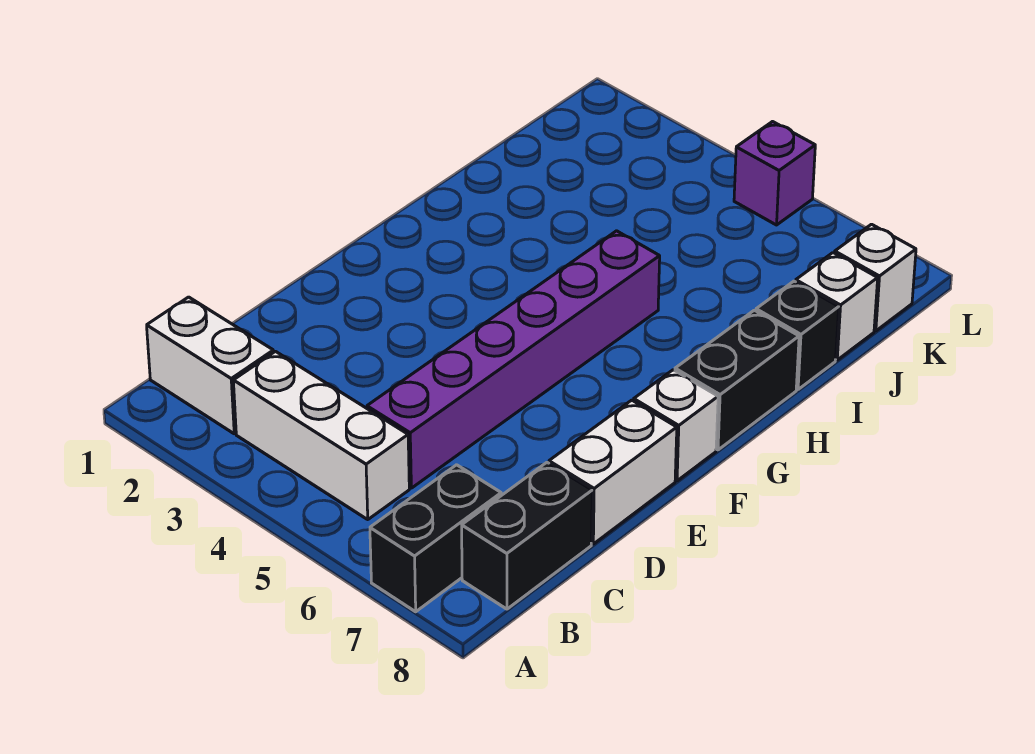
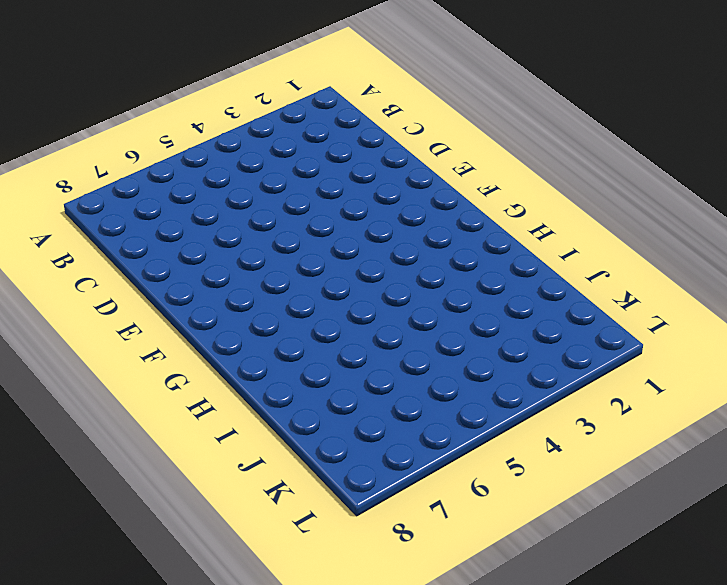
none -> black brick A7:B7 level 1
none -> white brick B1:B2 level 1
none -> white brick B3:B5 level 1

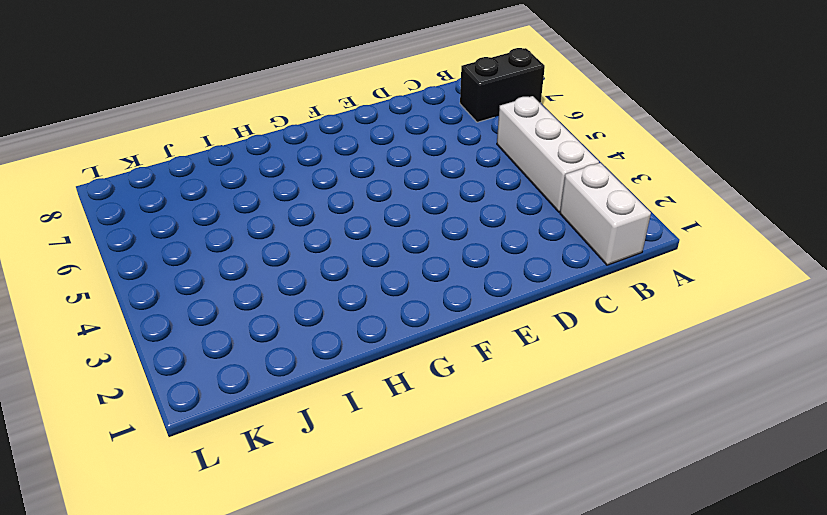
none -> black brick B8:C8 level 1
none -> purple brick C5:H5 level 1
none -> white brick D8:E8 level 1

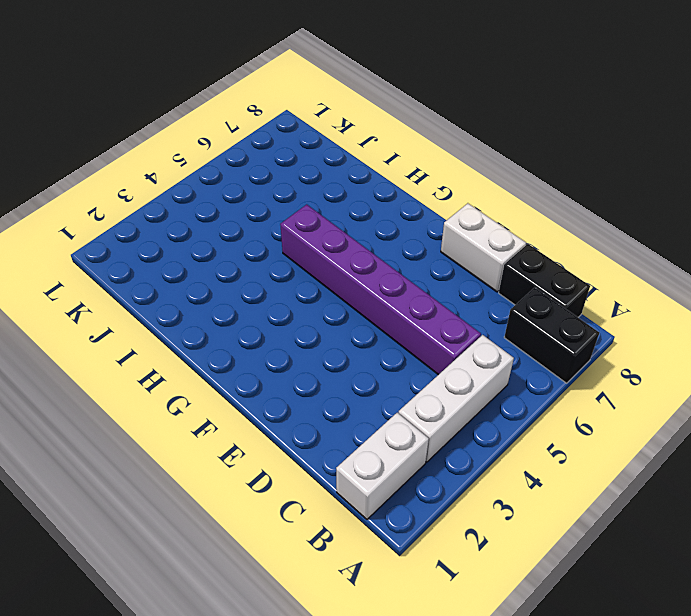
none -> white brick F8 level 1
none -> black brick G8:H8 level 1
none -> black brick I8 level 1

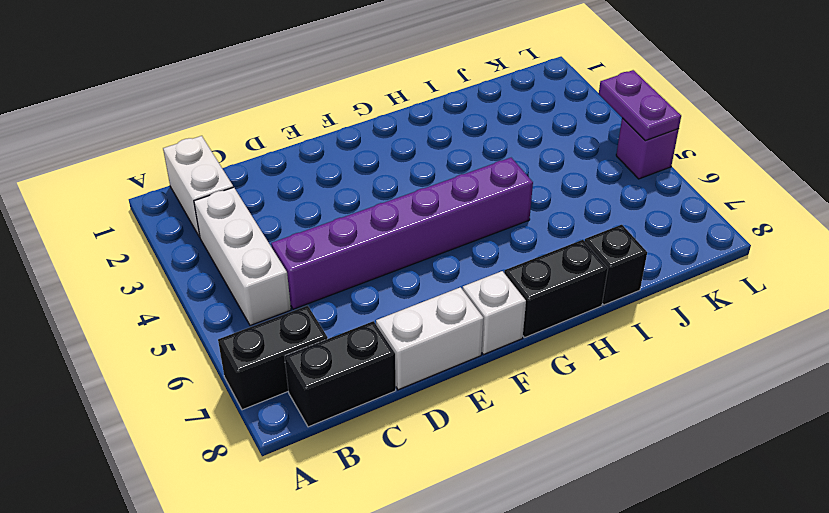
purple plate L4:L5 level 2 -> none
none -> white brick J8 level 1
none -> white brick K8 level 1

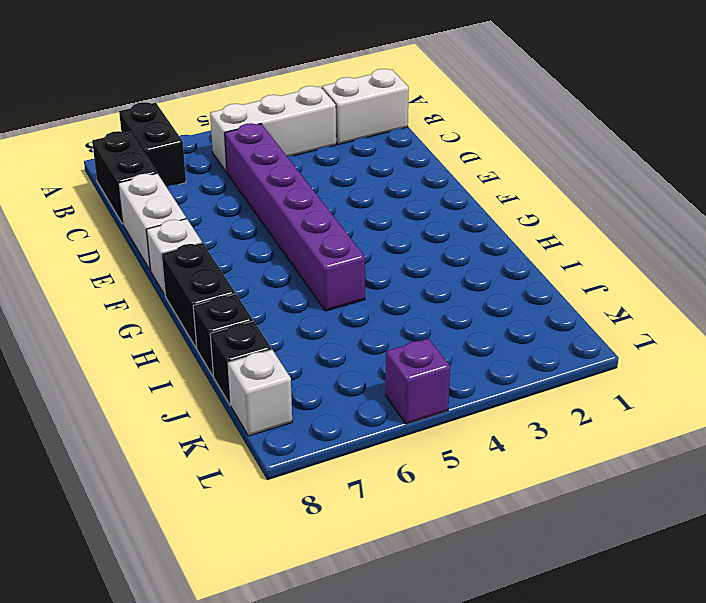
black brick J8 level 1 -> white brick J8 level 1

